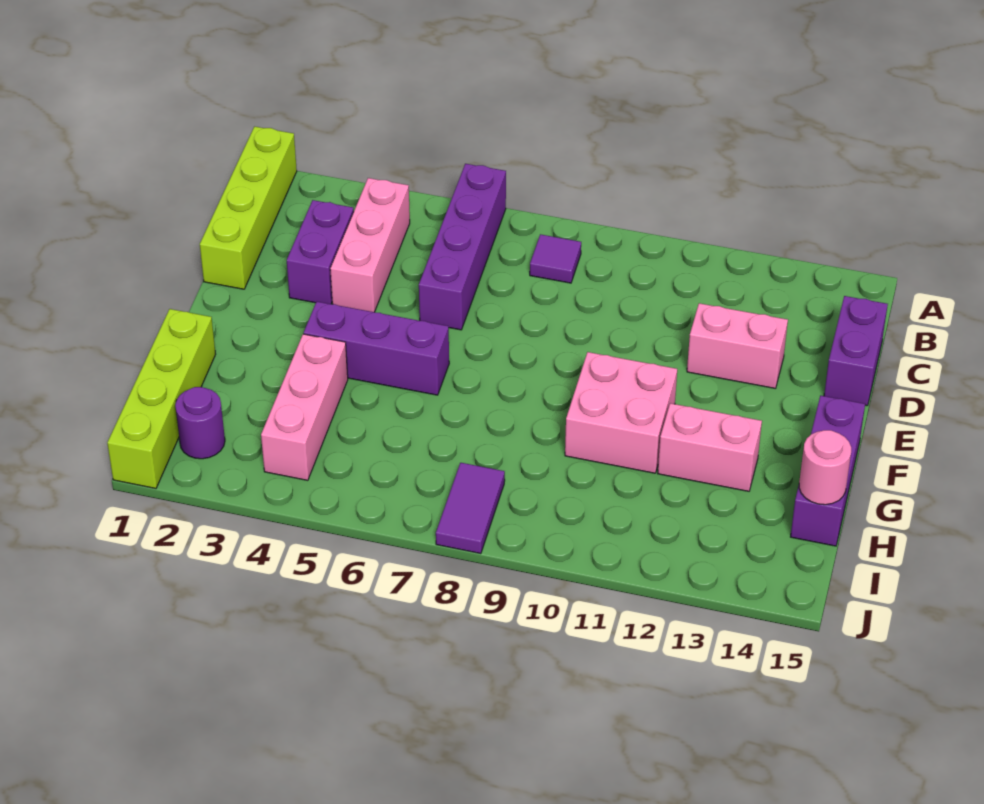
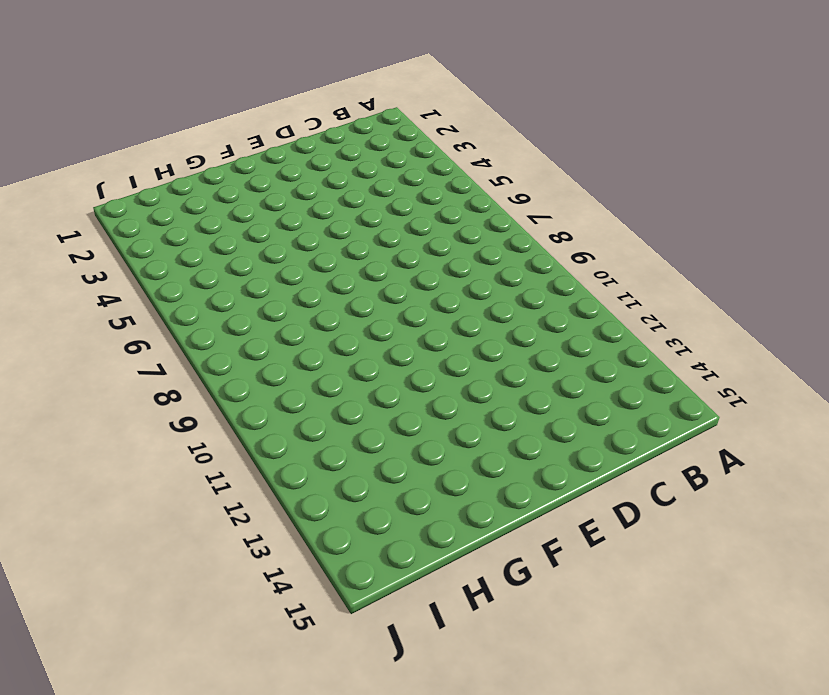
none -> lime brick A1:D1 level 1
none -> purple brick A6:D6 level 1
none -> pink brick B4:D4 level 1

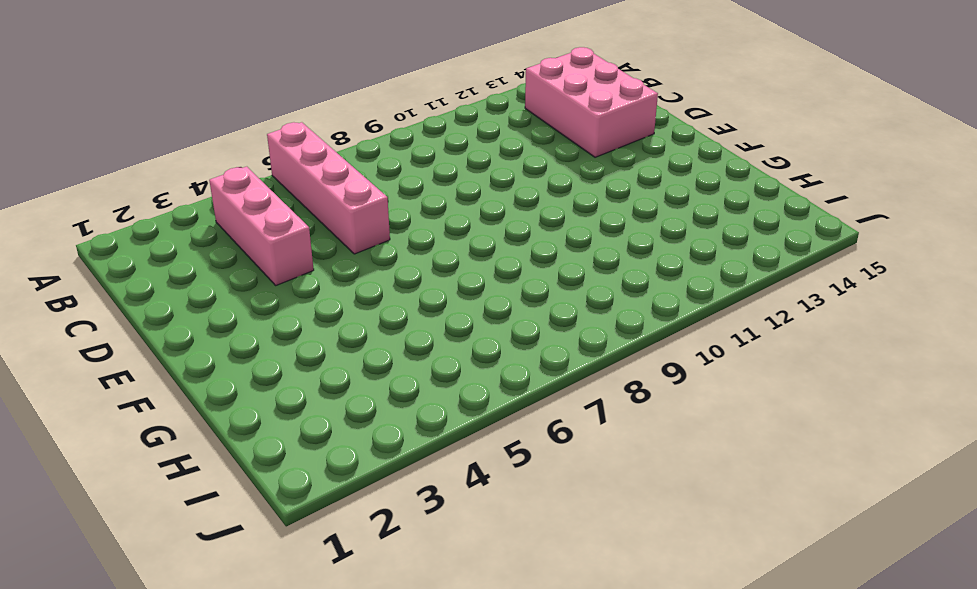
pink brick A6:D6 level 1 -> purple brick A6:D6 level 1
pink brick B13:D14 level 1 -> pink brick D12:D13 level 1
none -> lime brick A1:D1 level 1
none -> purple tile B8 level 1
none -> purple brick C3:D3 level 1

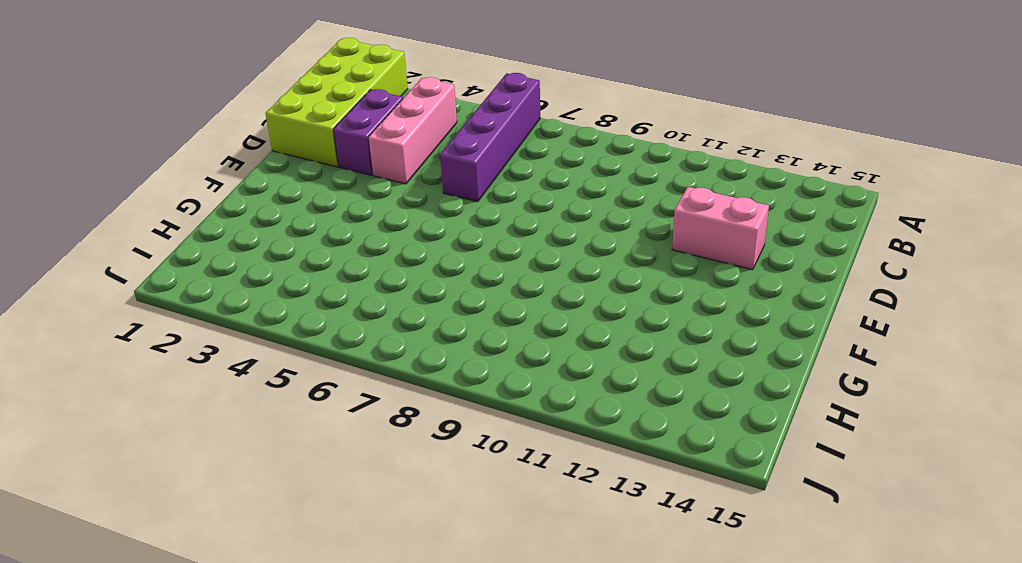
lime brick A1:D2 level 1 -> lime brick A1:D1 level 1
none -> purple tile B8 level 1
none -> purple brick C15:D15 level 1
none -> purple brick F4:F6 level 1

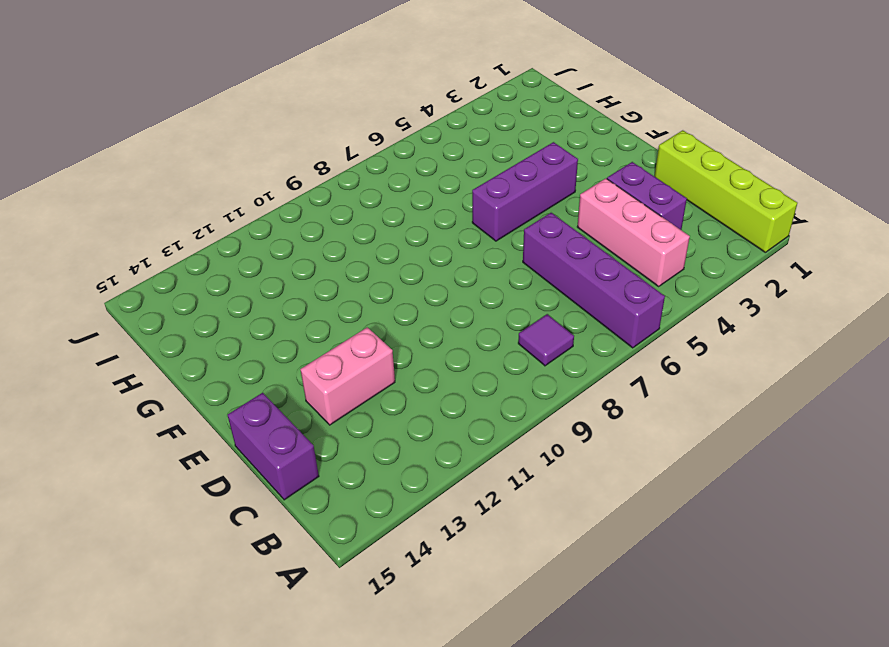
none -> pink brick F10:G11 level 1
none -> purple brick F15:H15 level 1
none -> lime brick G1:J1 level 1

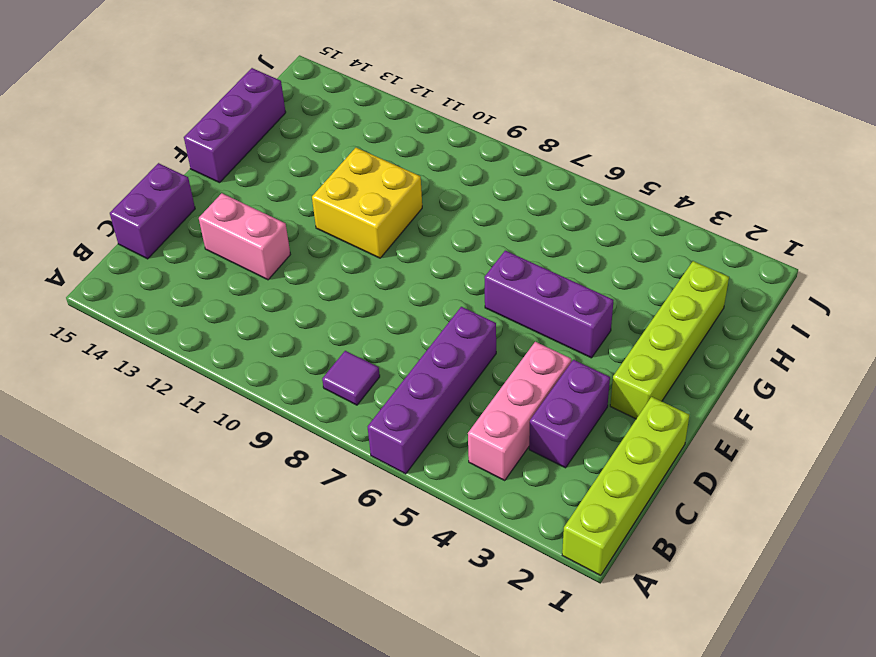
lime brick E2:H2 level 1 -> lime brick G1:J1 level 1
yellow brick F10:G11 level 1 -> pink brick F10:G11 level 1
none -> pink brick G4:I4 level 1
none -> pink brick G12:G13 level 1
none -> purple round brick I2 level 1

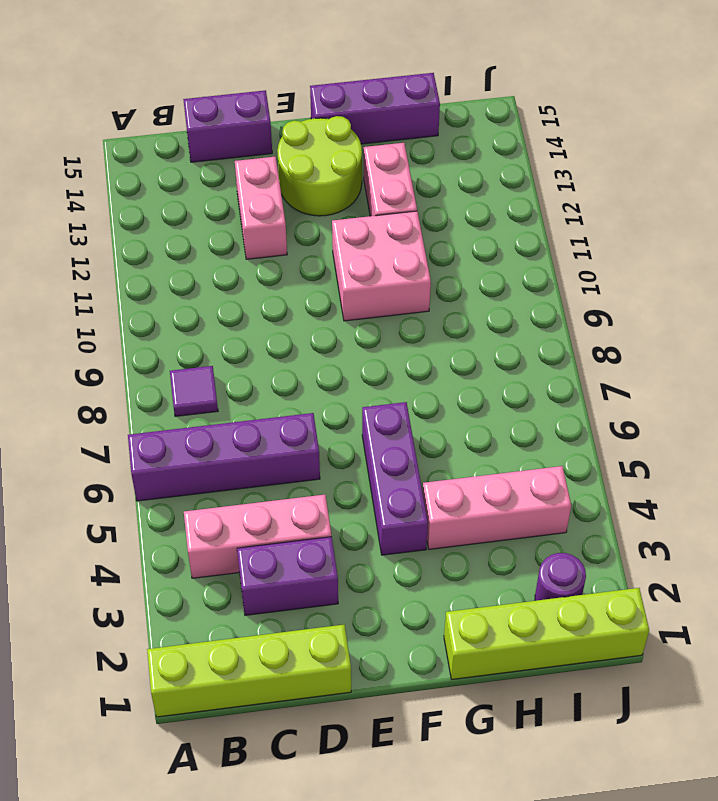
lime round brick E13:F14 level 1 -> none
none -> purple tile I8:J8 level 1
none -> pink round brick H15 level 2

